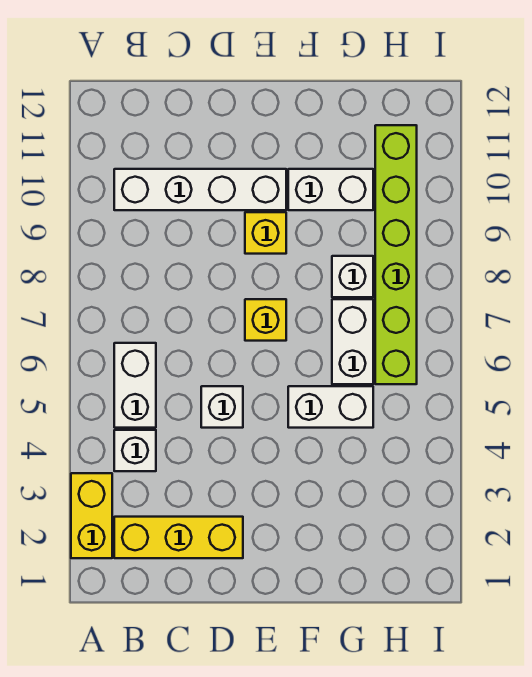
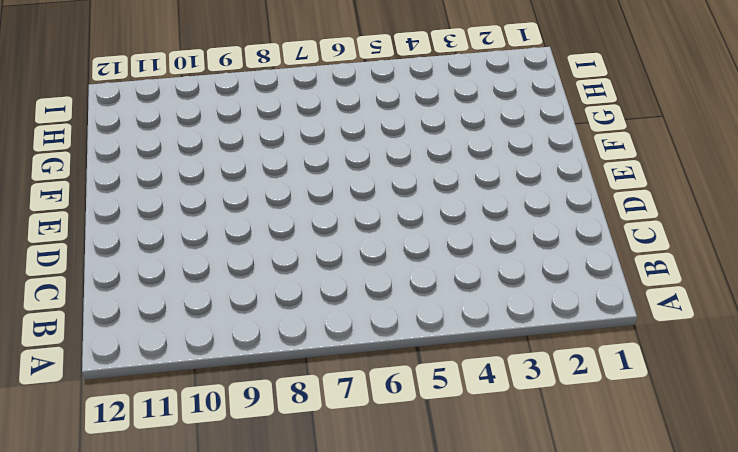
none -> yellow brick A2:A3 level 1
none -> yellow brick B2:D2 level 1
none -> white brick B4 level 1

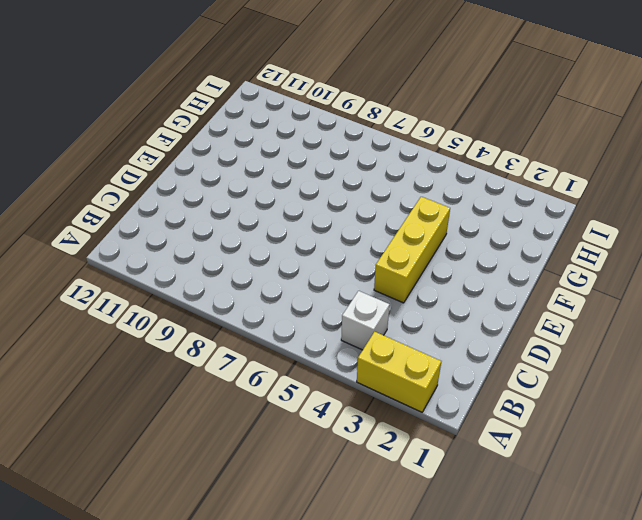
yellow brick D4:F4 level 1 -> yellow brick B2:D2 level 1
none -> white brick B5:B6 level 1
none -> white brick B10:E10 level 1
none -> white brick D5 level 1

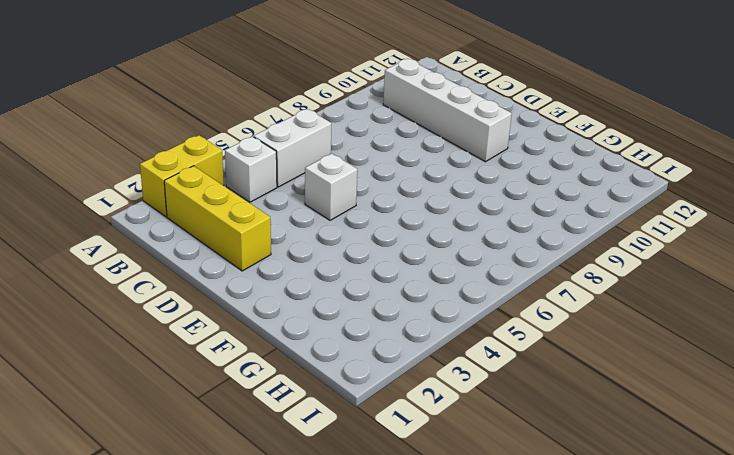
none -> yellow brick E7 level 1
none -> yellow brick E9 level 1
none -> white brick F5:G5 level 1

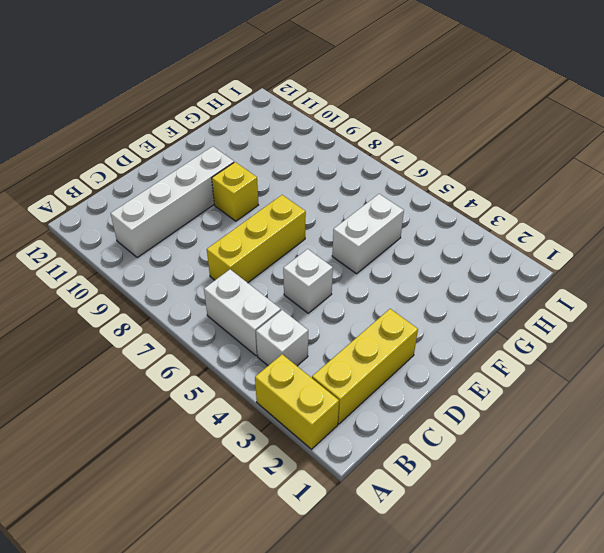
yellow brick C7:E7 level 1 -> yellow brick E7 level 1
none -> white brick F10:G10 level 1
none -> white brick G6:G7 level 1
none -> white brick G8 level 1

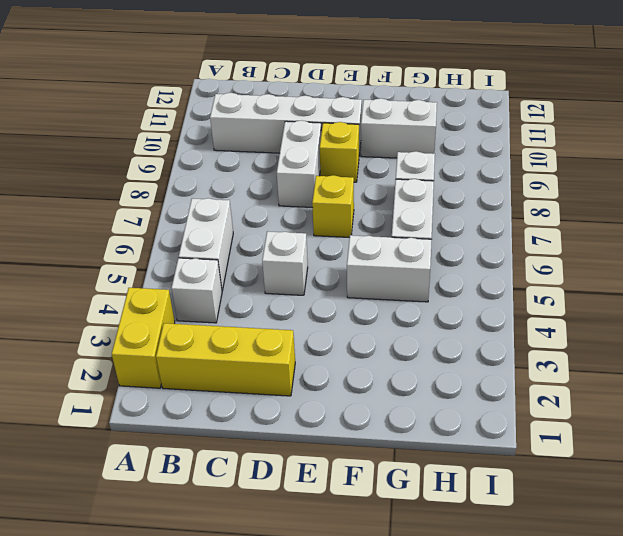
white brick D8:D9 level 1 -> none
none -> lime brick H6:H11 level 1

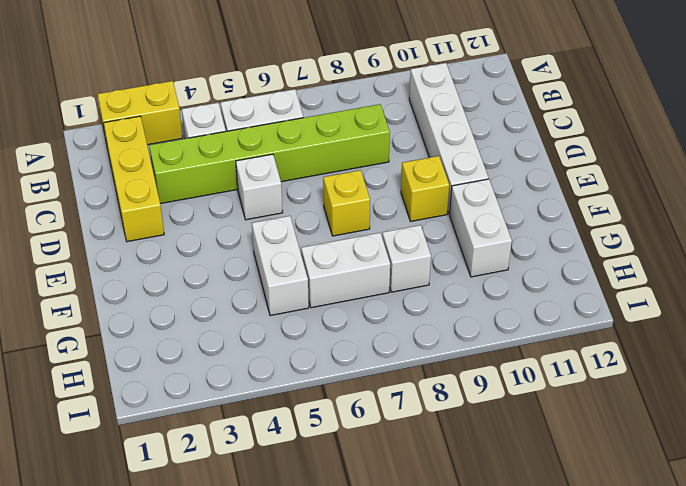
lime brick C3:C8 level 1 -> lime brick H6:H11 level 1

